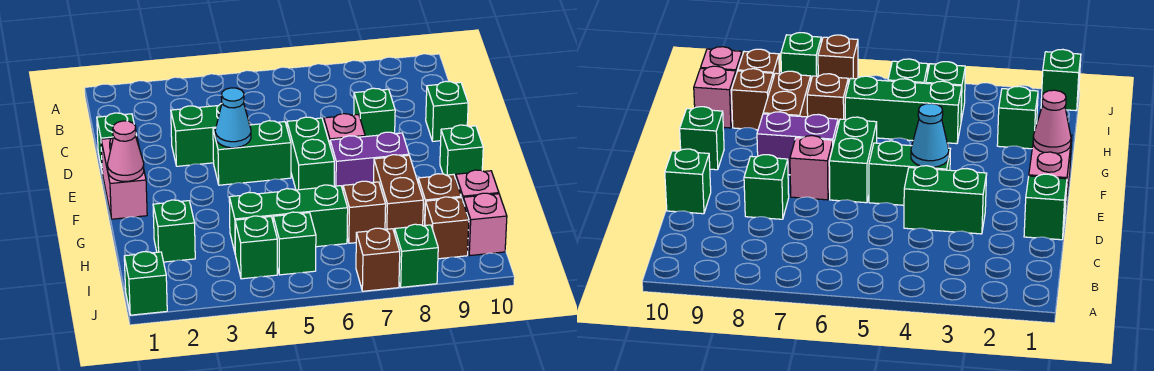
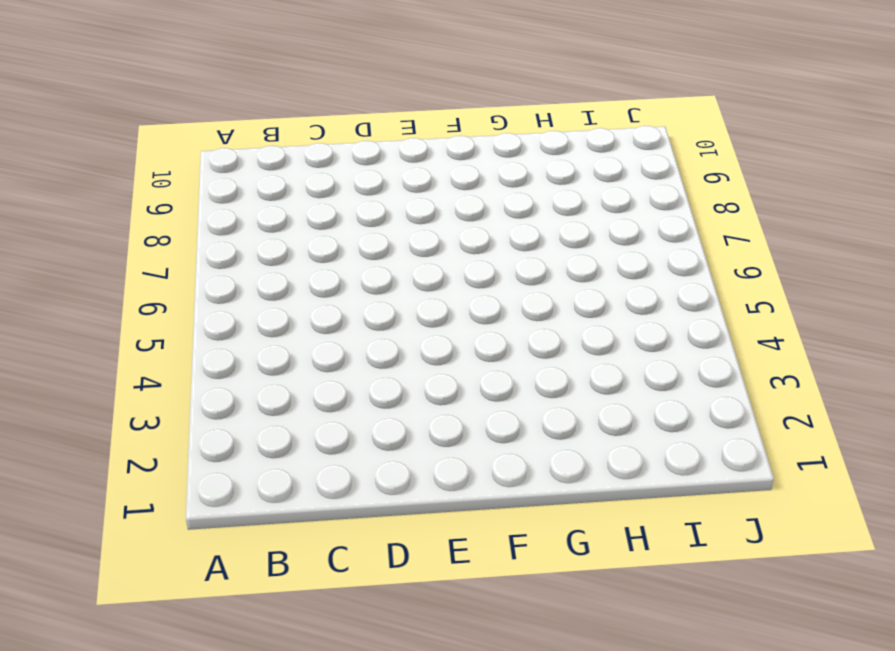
none -> green brick D1 level 1
none -> green brick D3:D4 level 1
none -> green brick D8 level 1

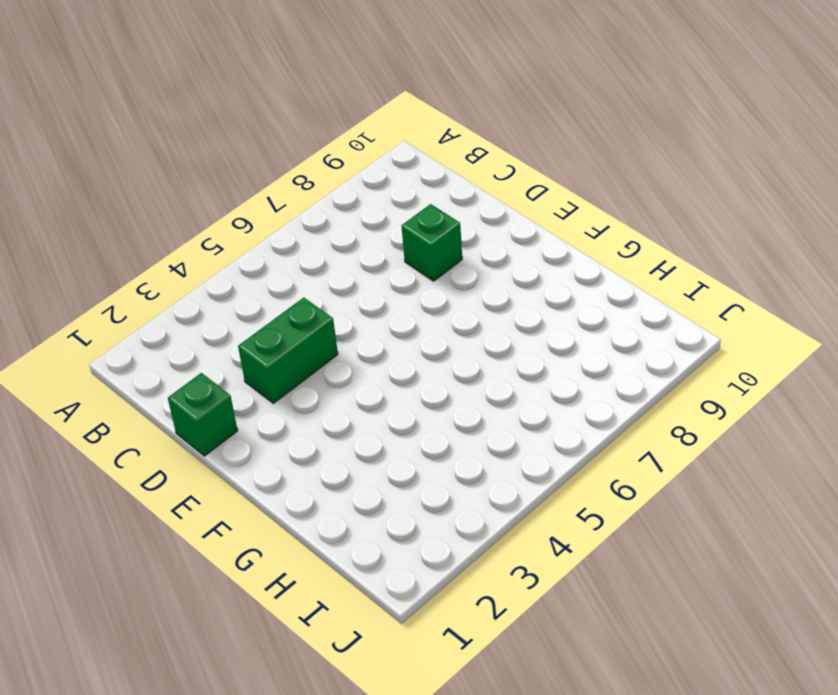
none -> green brick D10 level 1
none -> pink brick E1:F1 level 1
none -> green brick E4:E5 level 1

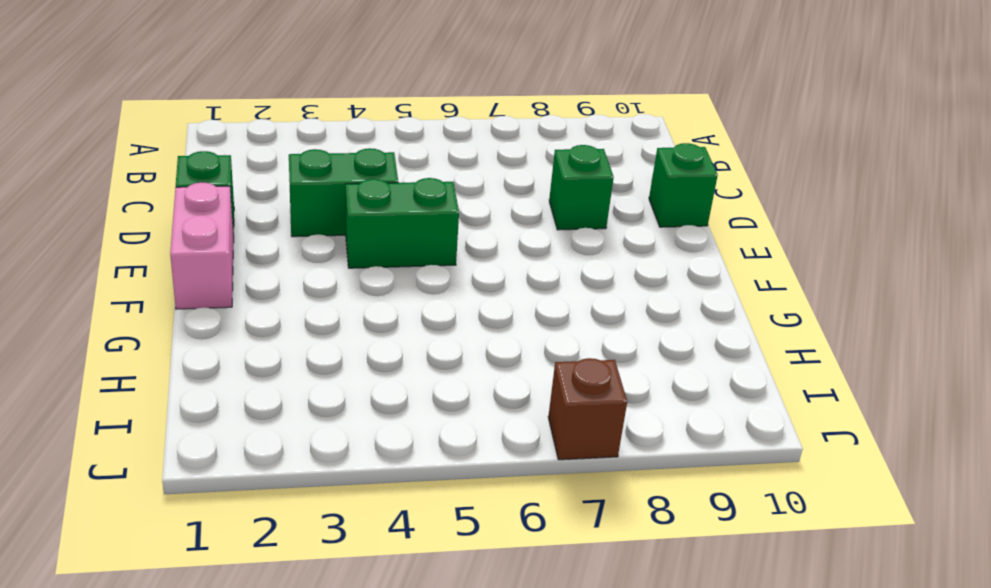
none -> green brick E6:F6 level 1
none -> pink brick E7 level 1
none -> purple brick F7:F8 level 1

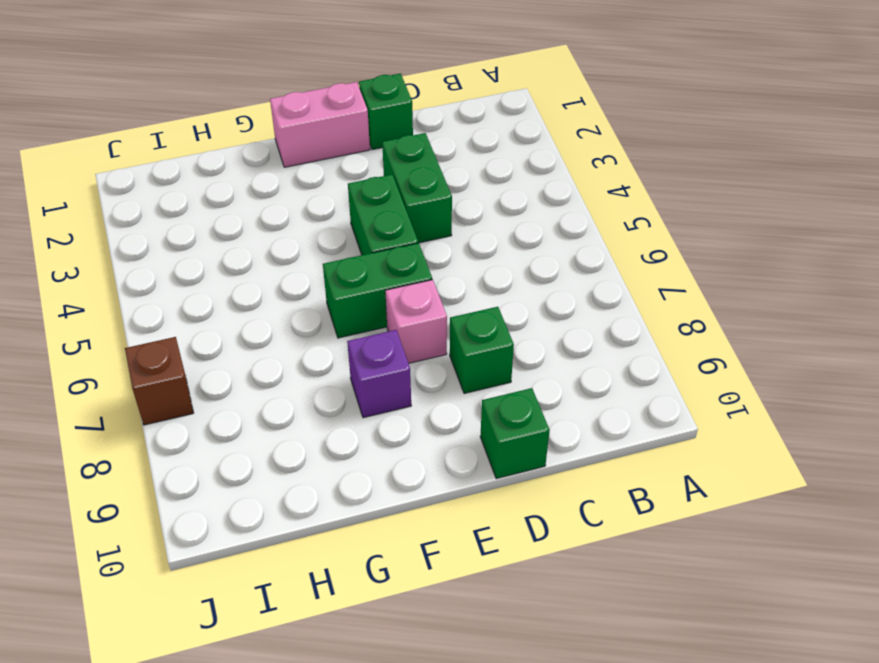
purple brick F8 level 1 -> purple brick F7:F8 level 1
none -> green brick F10 level 1
none -> brown brick G8:H8 level 1
none -> green brick H2 level 1

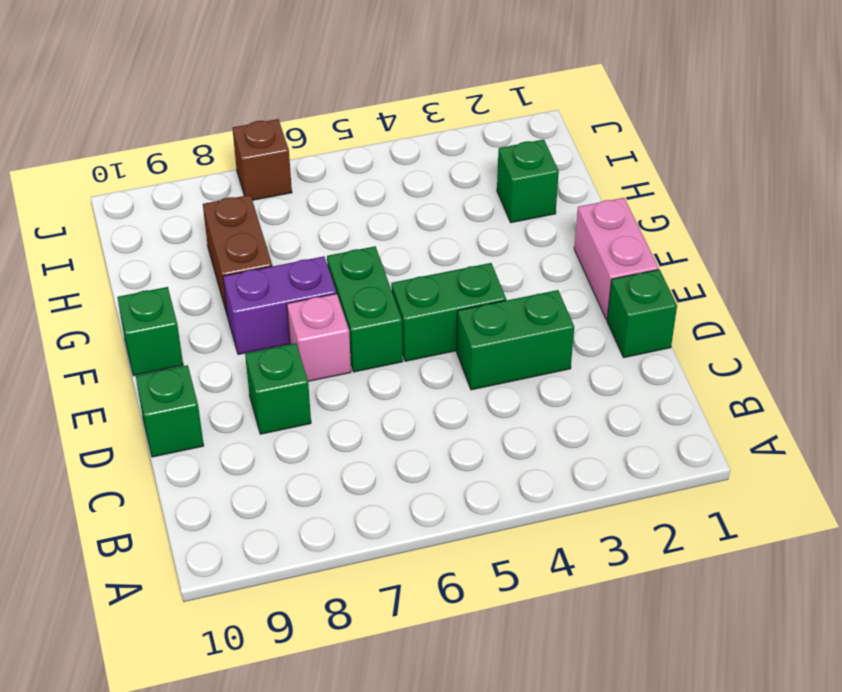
none -> green brick H4:H6 level 1
none -> brown brick H7 level 1
none -> brown brick H9 level 1

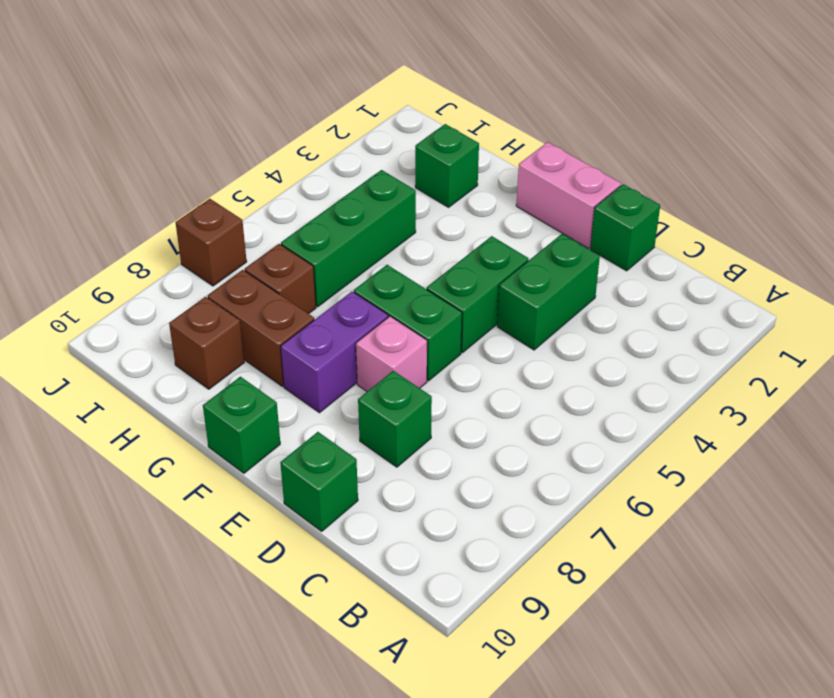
none -> pink brick H10 level 1
none -> green brick I4 level 1
none -> green brick I5 level 1

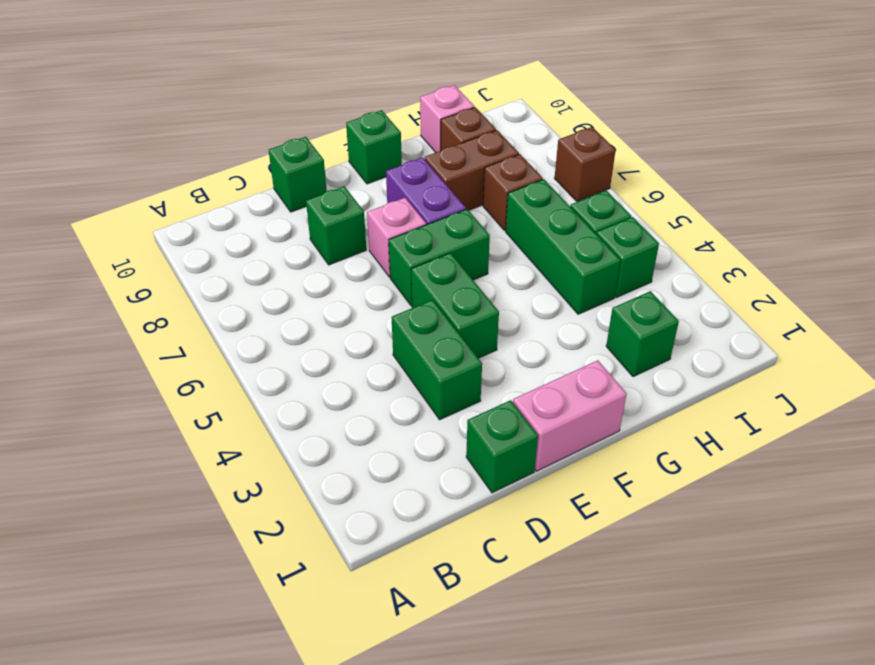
none -> brown brick I9 level 1
none -> pink brick I10 level 1
none -> green brick J1 level 1

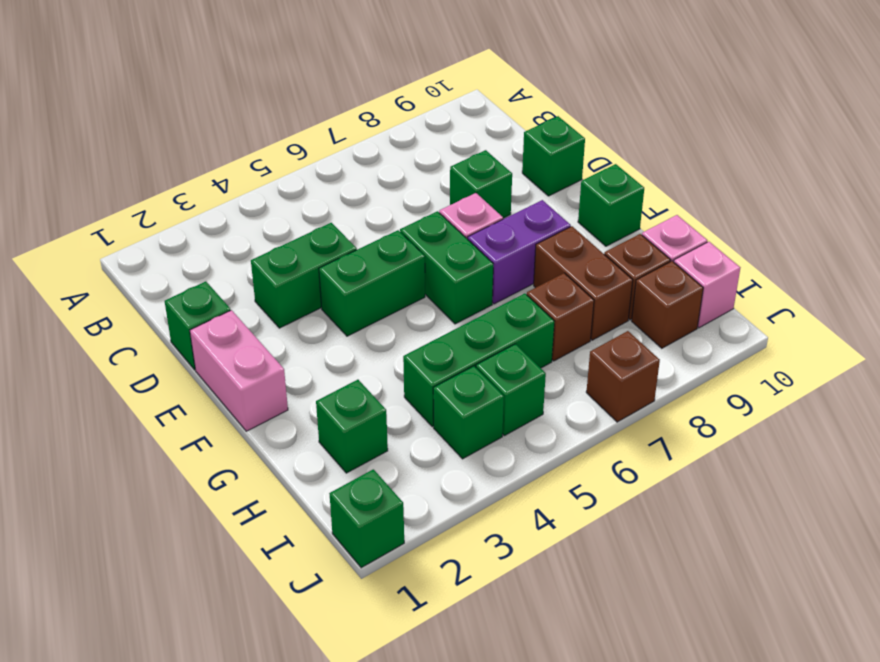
none -> green brick J8 level 1
none -> cyan cone E4 level 2
none -> pink cone F1 level 2

